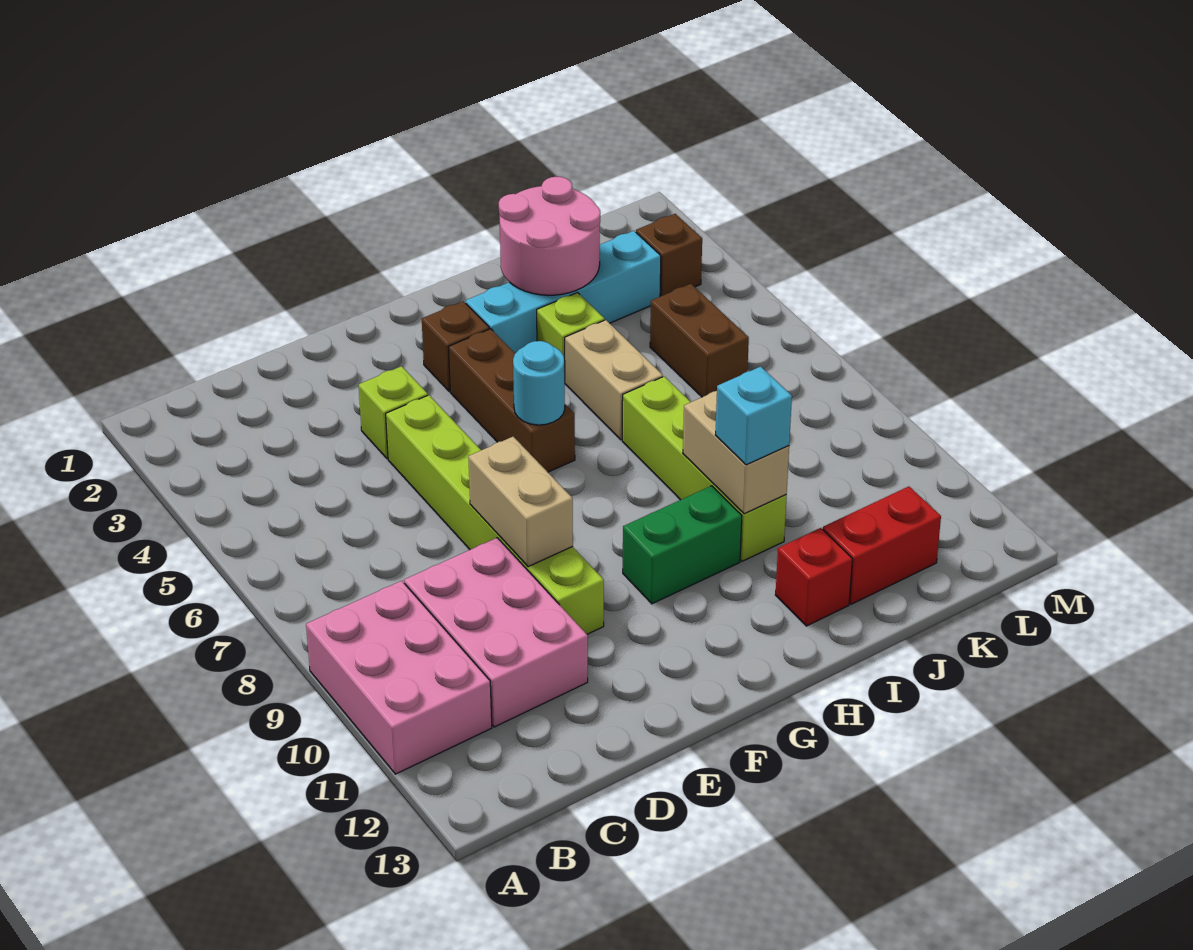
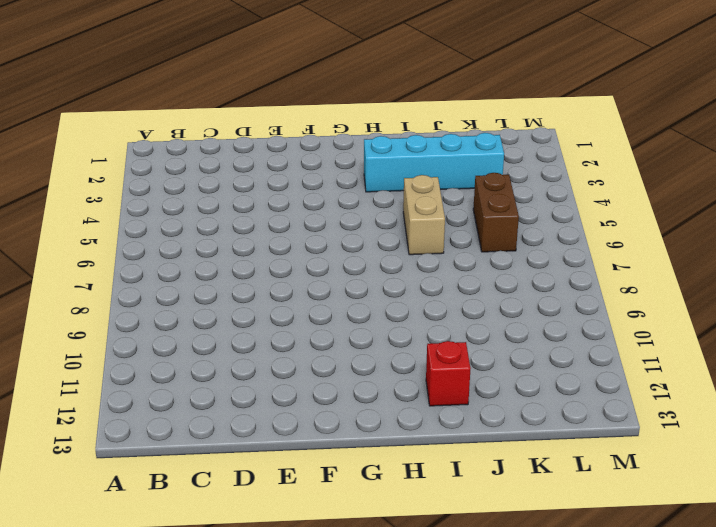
none -> pink brick A9:B11 level 1
none -> pink brick C9:D11 level 1
none -> lime brick E4 level 1

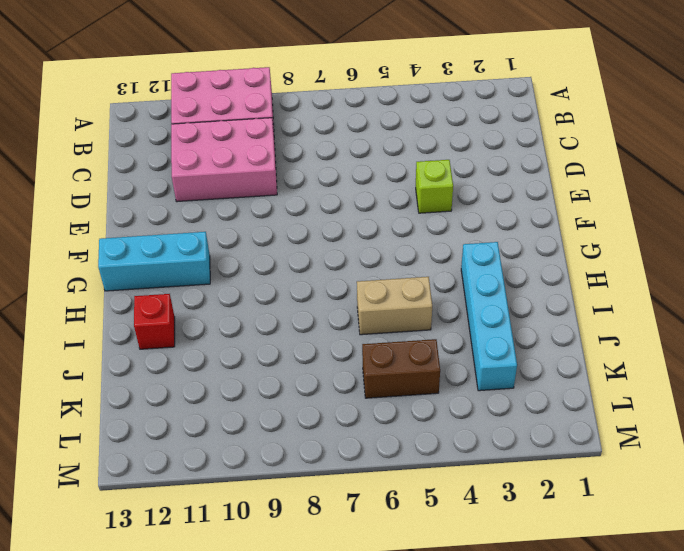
cyan brick G11:G13 level 1 -> none
none -> lime brick E5:E10 level 1
none -> brown brick G3 level 1
none -> brown brick G4:G6 level 1

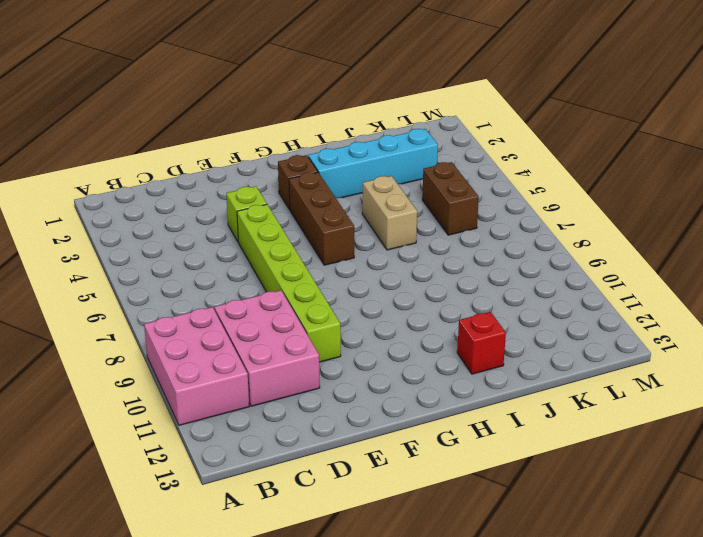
none -> green brick G10:H10 level 1
none -> lime brick I4 level 1
none -> lime brick I7:I10 level 1

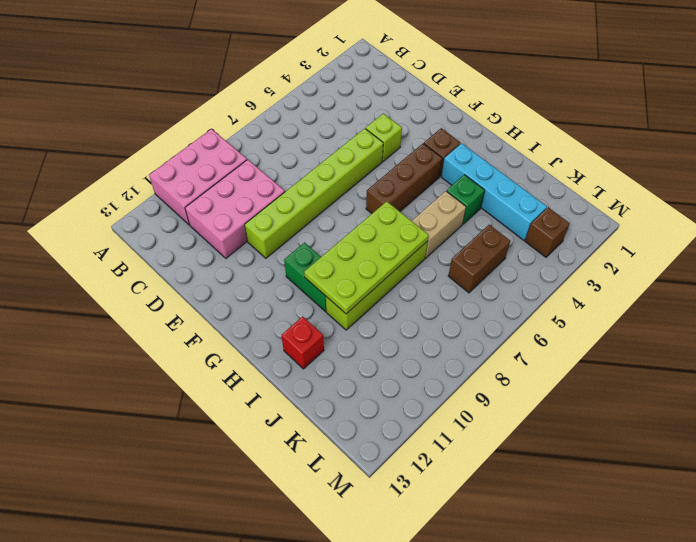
lime plate H7:I10 level 2 -> tan brick I9:I10 level 2
green brick I4 level 1 -> lime brick I4 level 1
none -> red brick J12:K12 level 1
none -> tan brick E8:E9 level 2
none -> cyan round brick G6 level 2

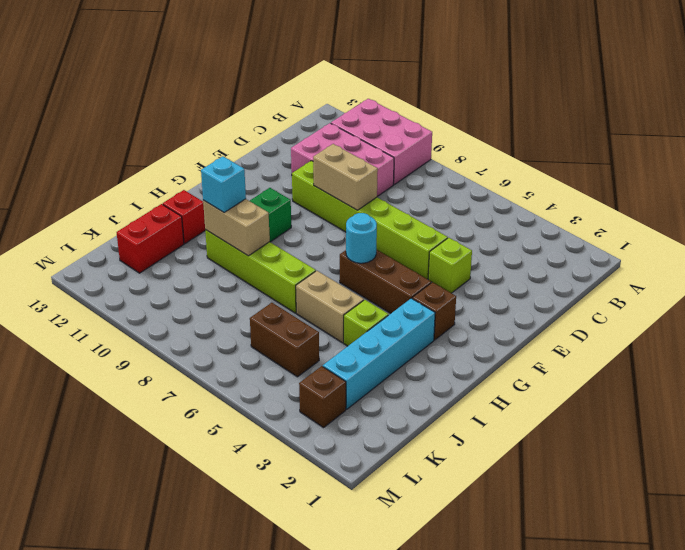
none -> pink round brick I2:J3 level 2

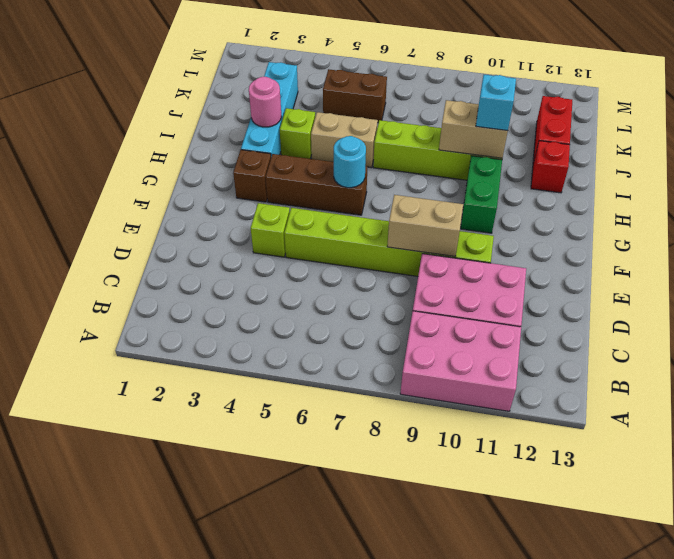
pink round brick I3 level 2 -> pink round brick I2:J3 level 2
none -> brown brick L3 level 1

